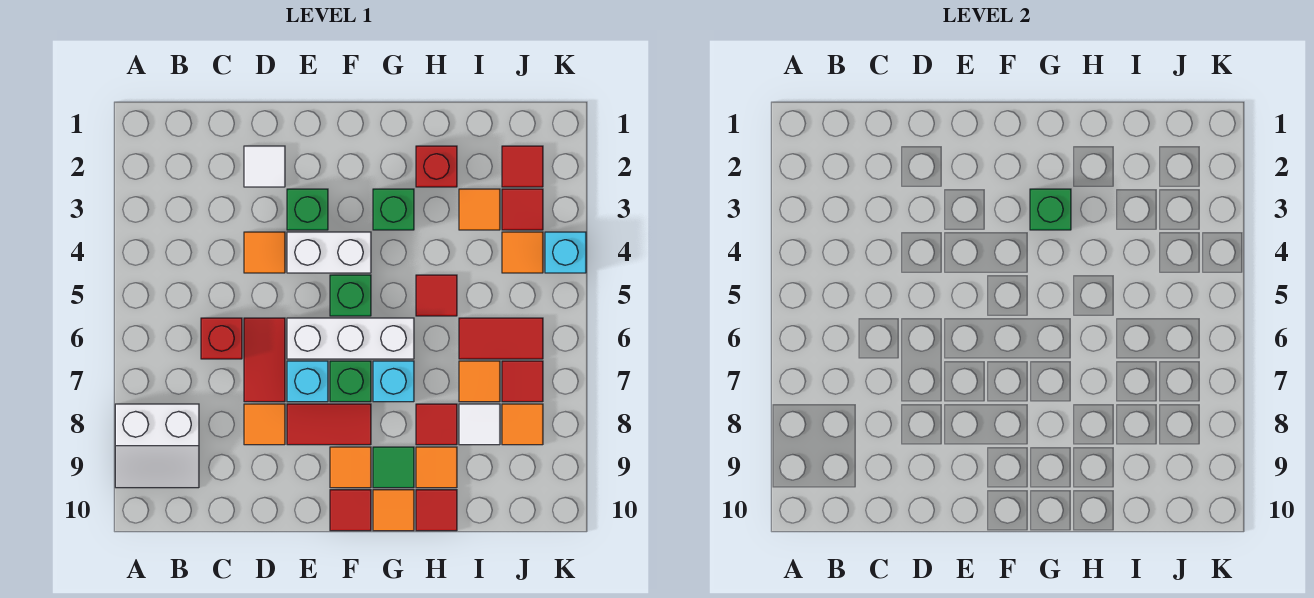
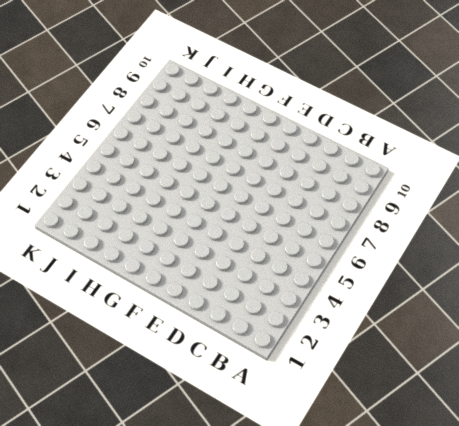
none -> white slope A8:B9 level 1 top 8
none -> red brick C6 level 1
none -> white tile D2 level 1
none -> orange tile D4 level 1

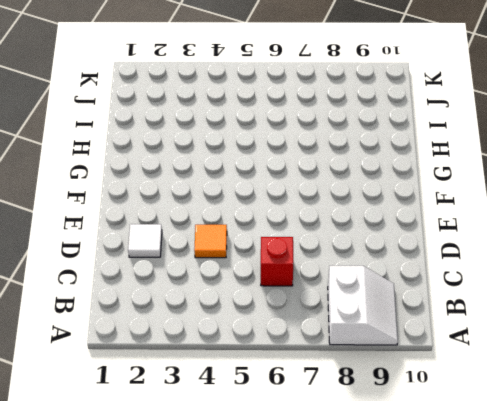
none -> red tile D6:D7 level 1
none -> orange tile D8 level 1
none -> green brick E3 level 1
none -> white brick E4:F4 level 1

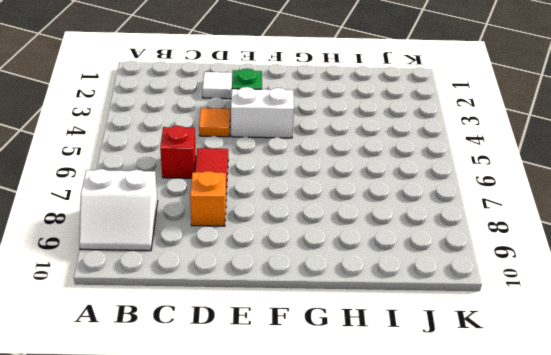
orange brick D8 level 1 -> orange tile D8 level 1
none -> white brick E6:G6 level 1
none -> cyan brick E7 level 1
none -> red tile E8:F8 level 1
none -> green brick F5 level 1

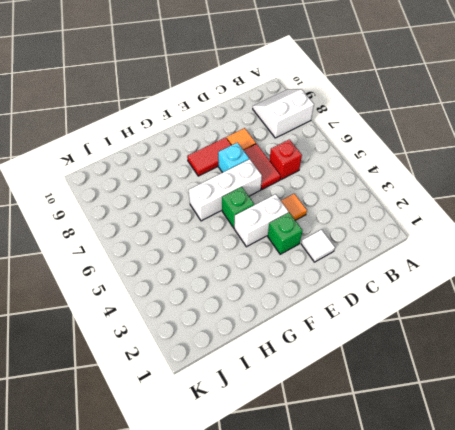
none -> green brick F7 level 1
none -> orange tile F9 level 1
none -> red tile F10 level 1
none -> green brick G3 level 1

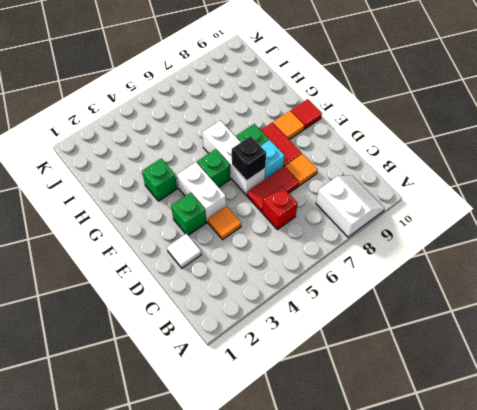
black brick E6 level 2 -> none
none -> cyan brick G7 level 1
none -> green tile G9 level 1
none -> orange tile G10 level 1
none -> red brick H2 level 1

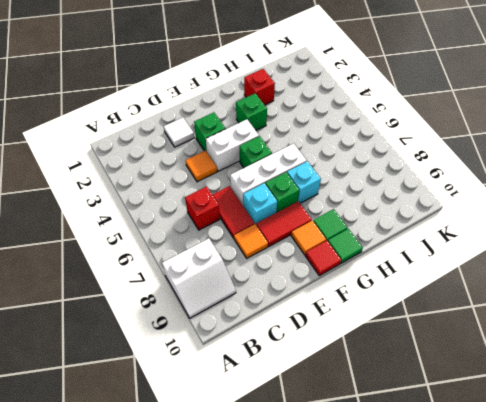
green tile G10 level 1 -> orange tile G10 level 1
none -> red tile H5 level 1
none -> red tile H8 level 1
none -> orange tile H9 level 1
none -> red tile H10 level 1

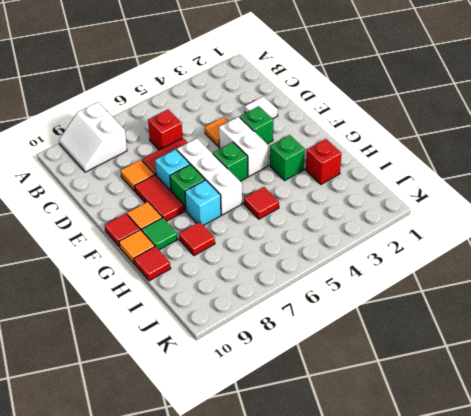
none -> orange tile H9 level 1
none -> orange tile I3 level 1
none -> red tile I6:J6 level 1
none -> orange tile I7 level 1

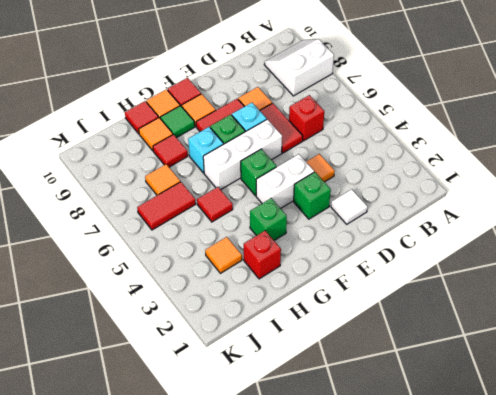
none -> white tile I8 level 1
none -> red tile J2 level 1
none -> red tile J3 level 1
none -> orange tile J4 level 1

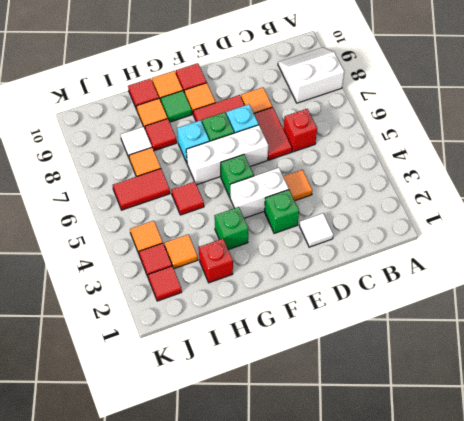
none -> red tile J7 level 1
none -> orange tile J8 level 1
none -> cyan brick K4 level 1
none -> green brick G3 level 2

